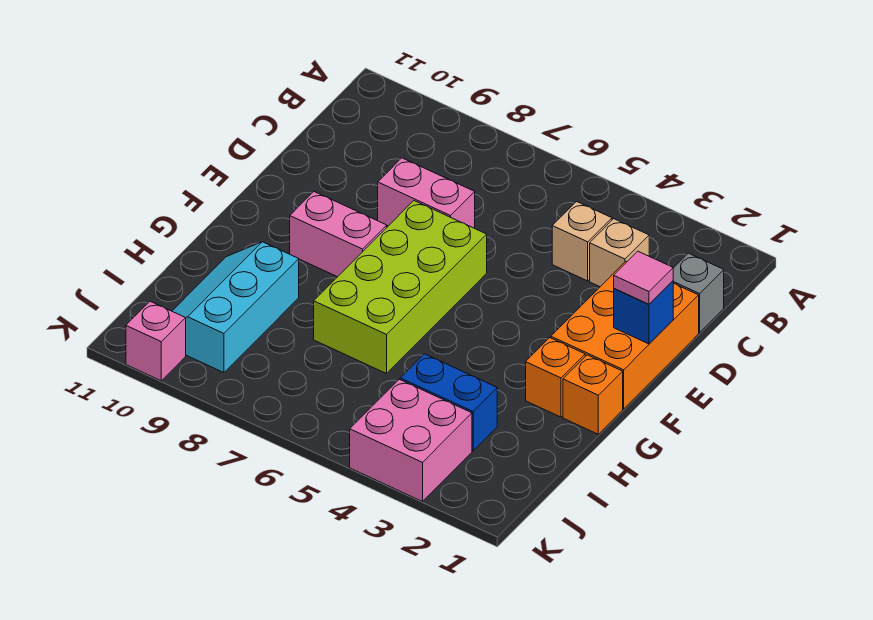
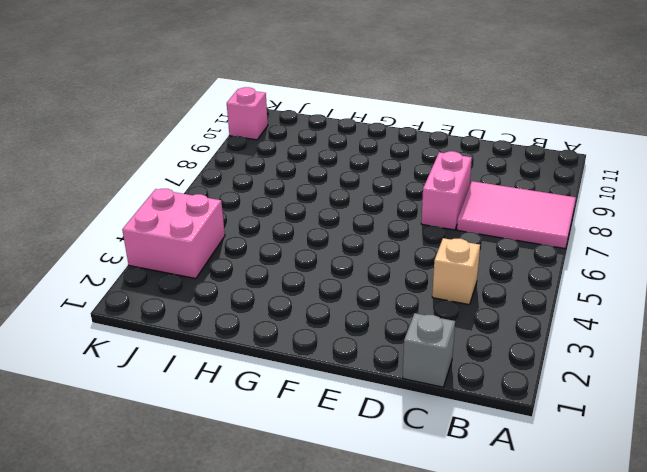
pink tile A7:C8 level 1 -> none
none -> tan brick C3 level 1
none -> orange brick D1:F2 level 1
none -> lime brick E6:H7 level 1

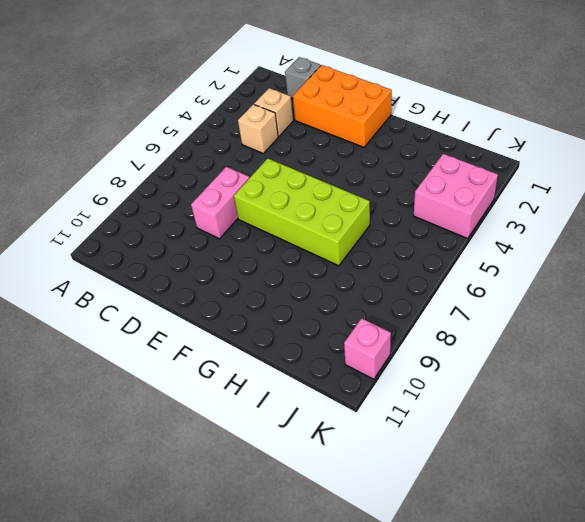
none -> pink brick F8:F9 level 1
none -> orange brick G1 level 1
none -> orange brick G2 level 1

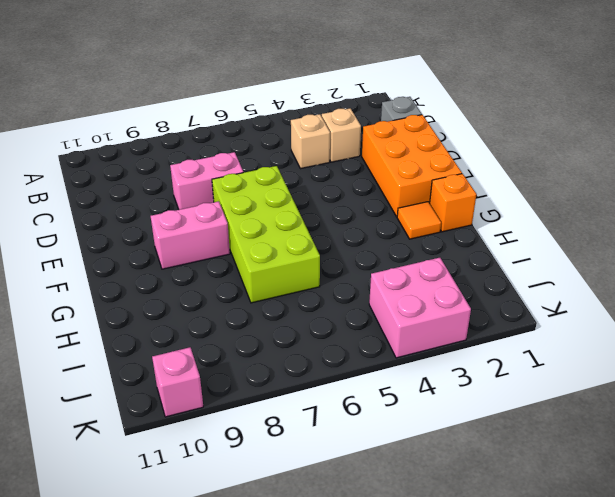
orange tile G2 level 1 -> orange brick G2 level 1
none -> cyan slope H9:J10 level 1 top 9
none -> blue brick I3:I4 level 1
none -> blue brick E1 level 2

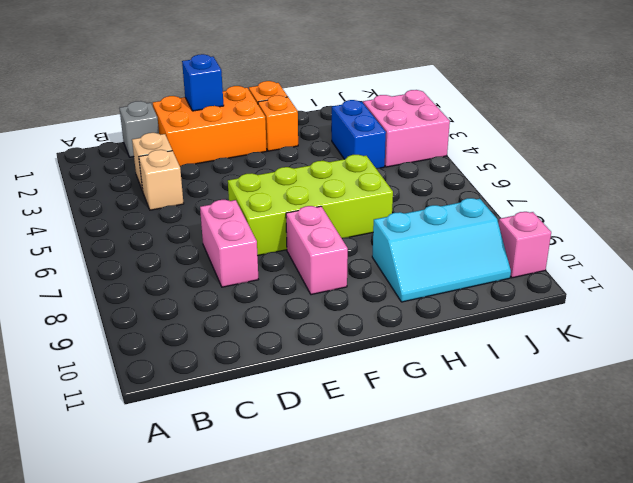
none -> pink tile E1 level 3

